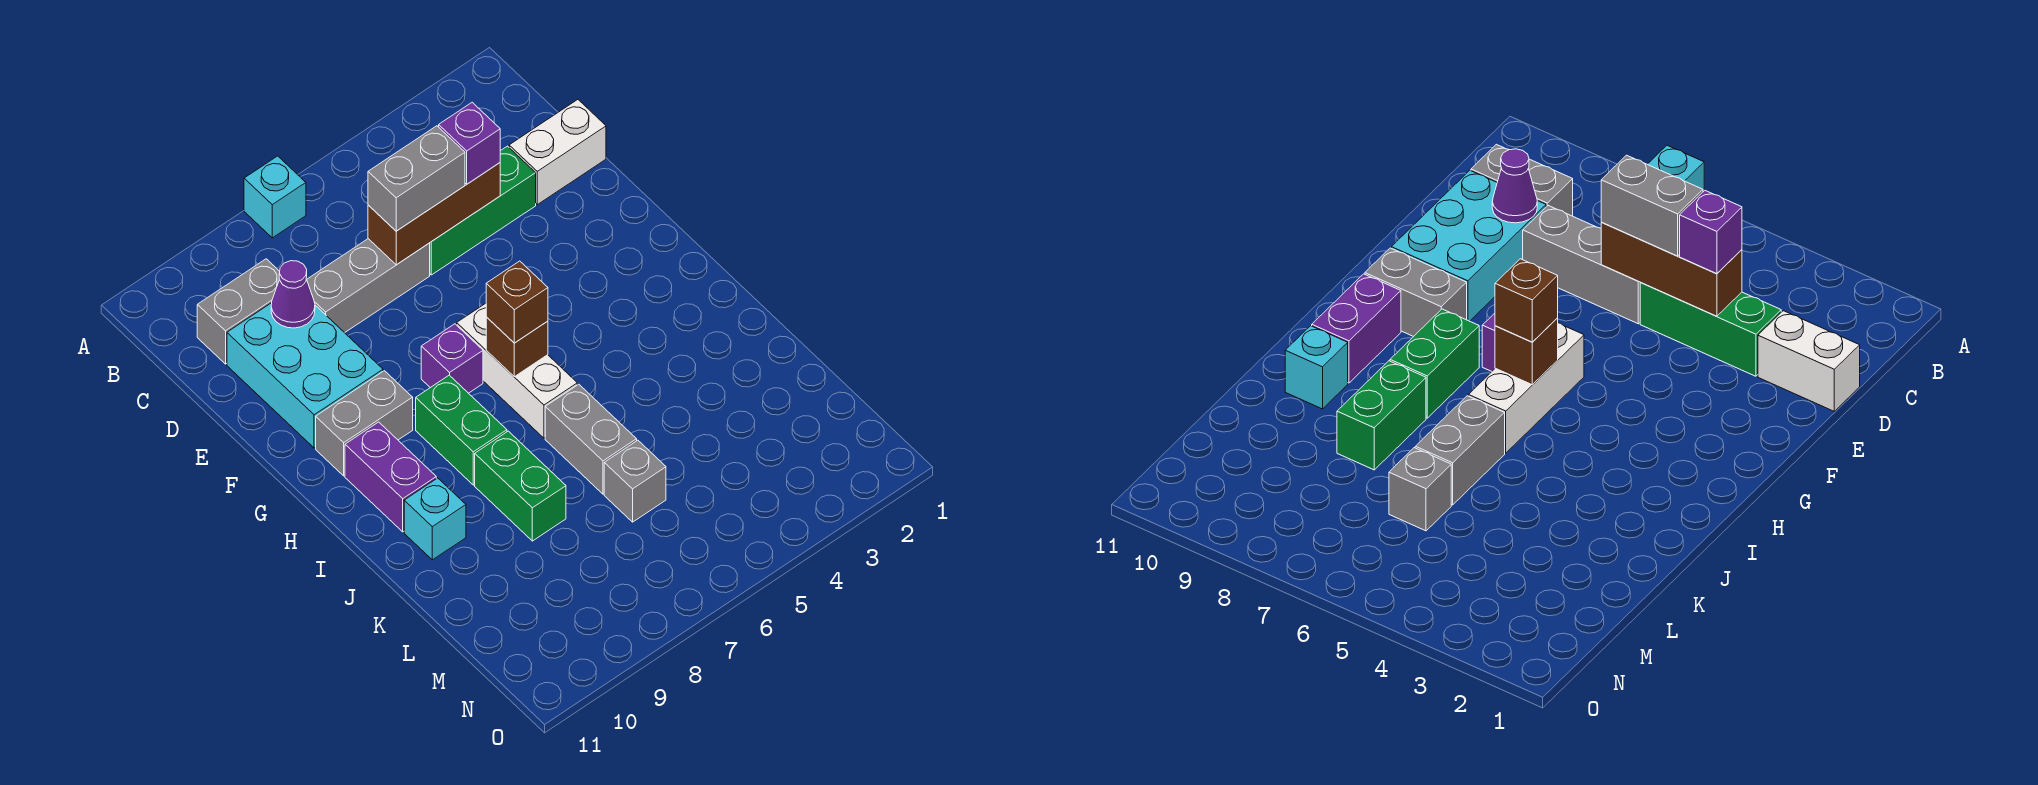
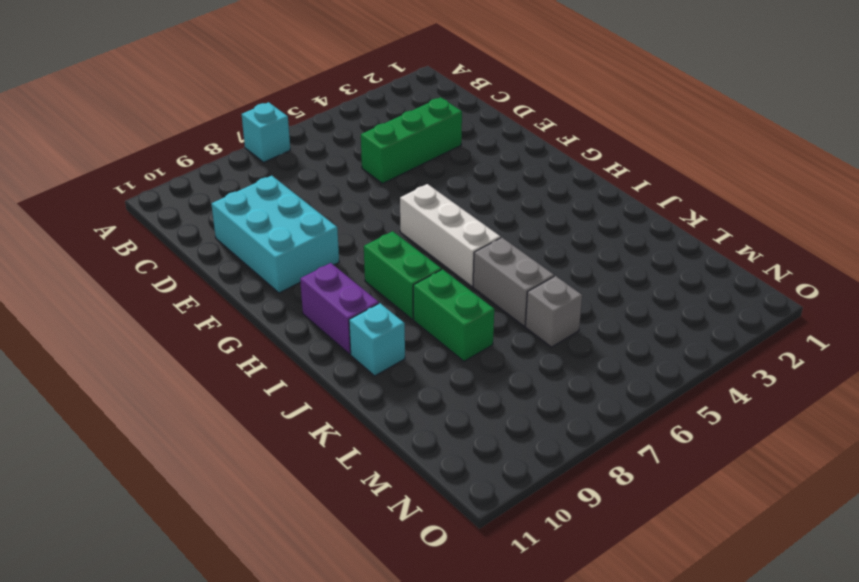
none -> grey brick C9:C10 level 1
none -> white brick D1:D2 level 1
none -> grey brick D6:D8 level 1

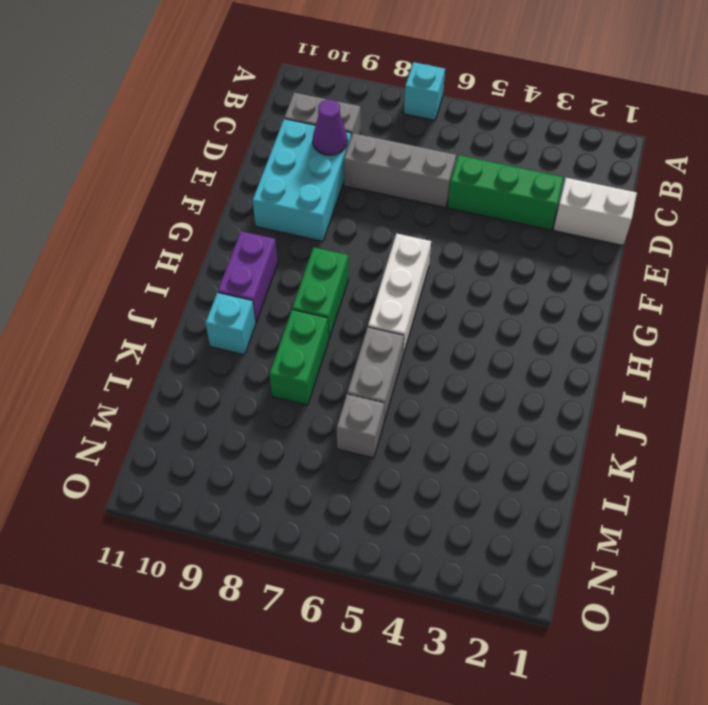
none -> purple brick G7 level 1
none -> grey brick G9:G10 level 1
none -> brown brick D4:D6 level 2

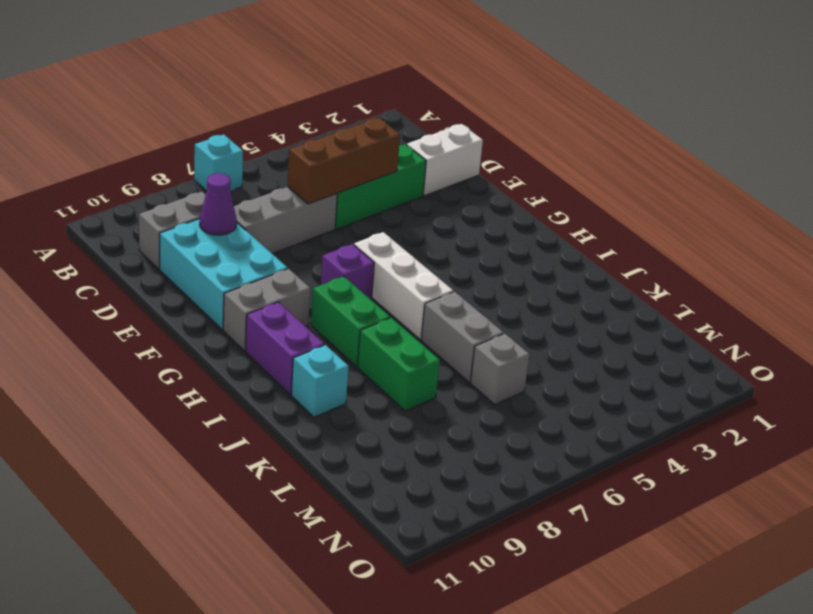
none -> brown brick H6 level 2
none -> purple brick D4 level 3
none -> grey brick D5:D6 level 3

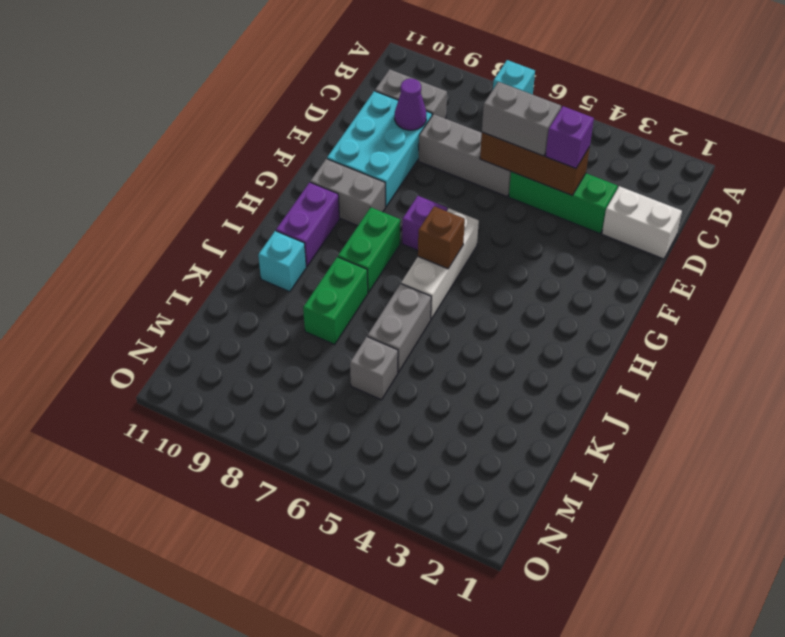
none -> brown brick H6 level 3

